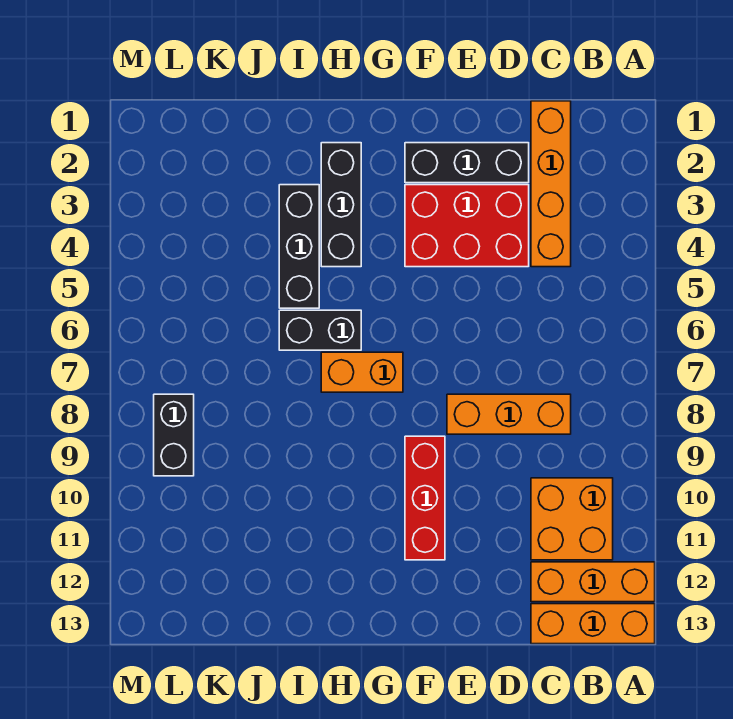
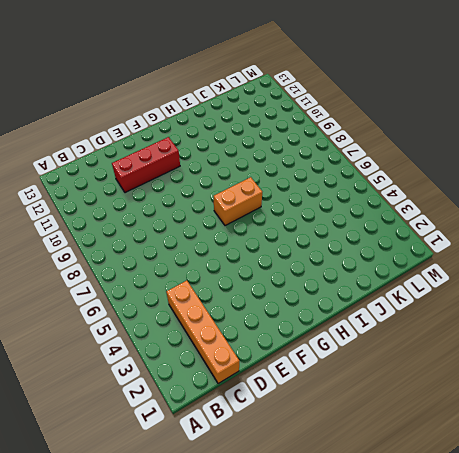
red brick D11:F11 level 1 -> red brick F9:F11 level 1
none -> orange brick A12:C12 level 1
none -> orange brick A13:C13 level 1
none -> orange brick B10:C11 level 1

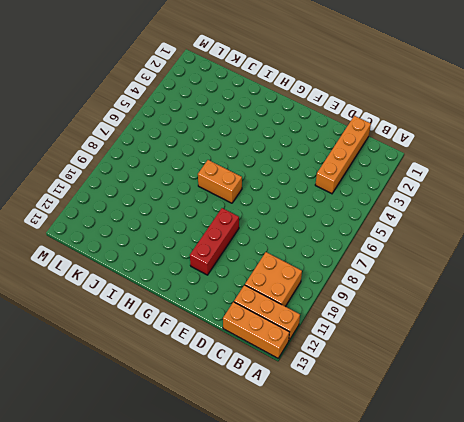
none -> orange brick C8:E8 level 1
none -> black brick D2:F2 level 1
none -> red brick D3:F4 level 1

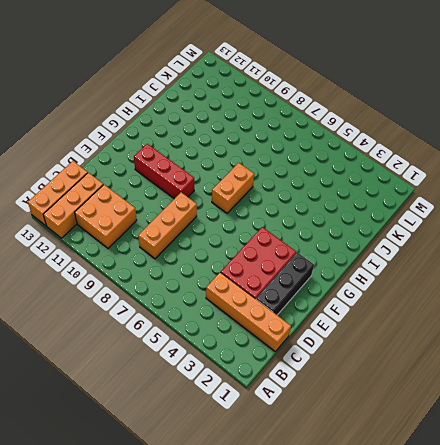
none -> black brick H2:H4 level 1
none -> black brick H6:I6 level 1
none -> black brick I3:I5 level 1

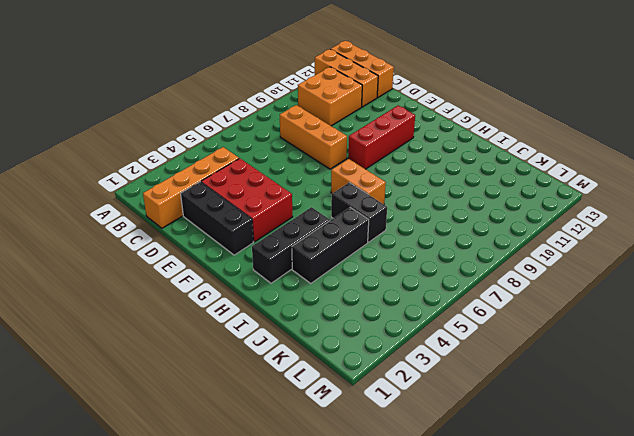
none -> black brick L8:L9 level 1

